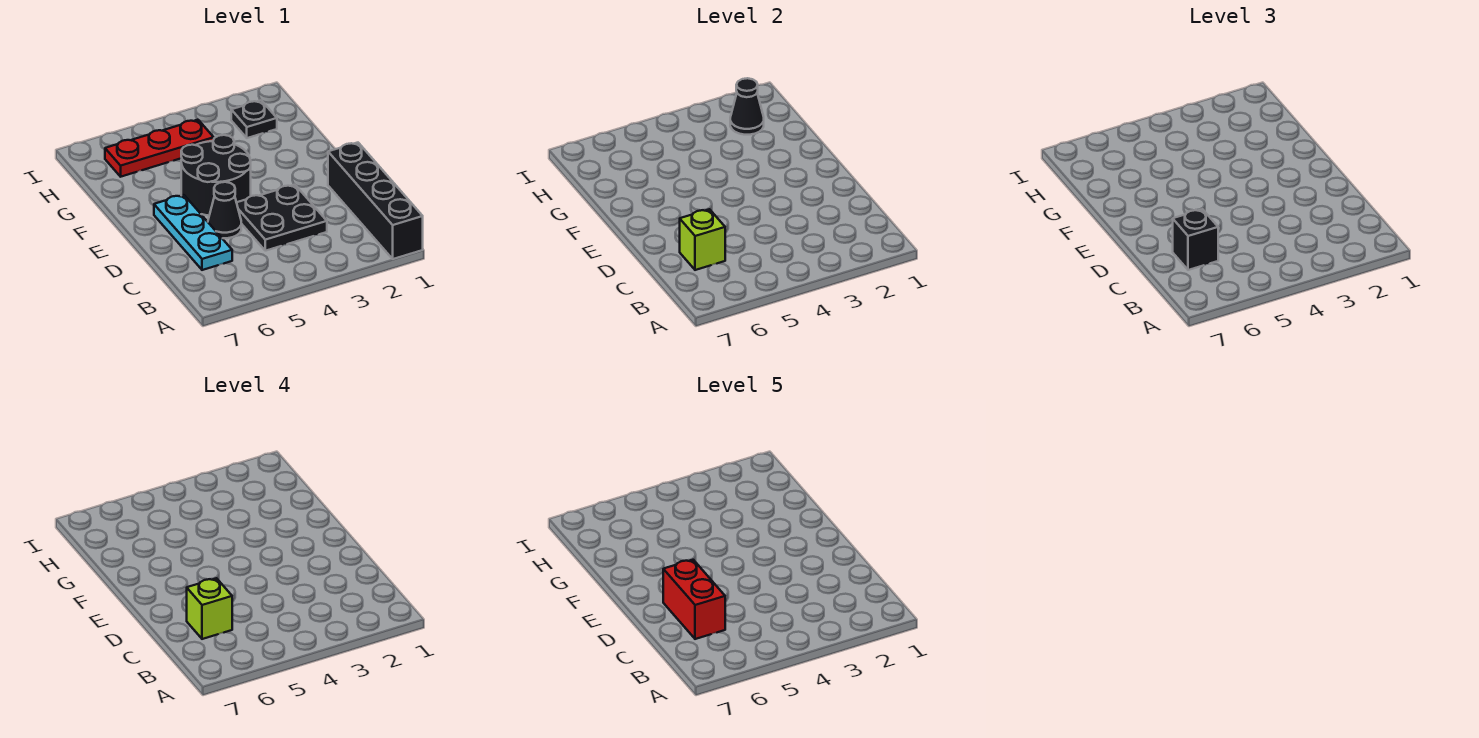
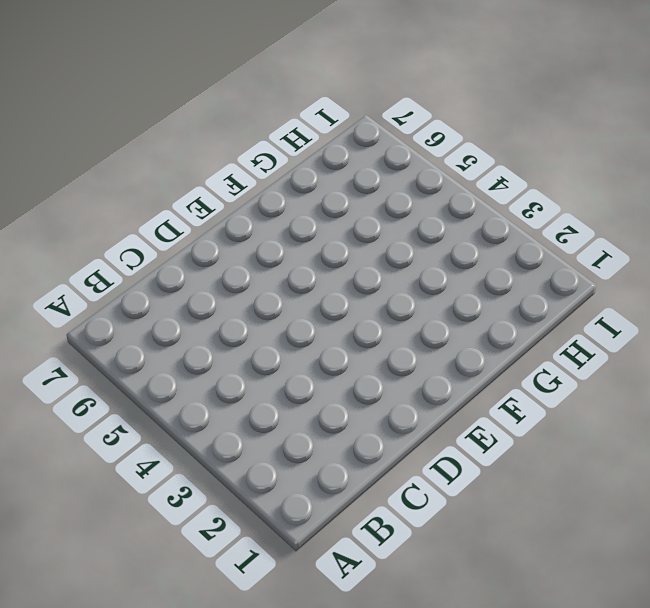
none -> black brick A1:D1 level 1
none -> black plate C3:D4 level 1
none -> cyan plate C6:E6 level 1

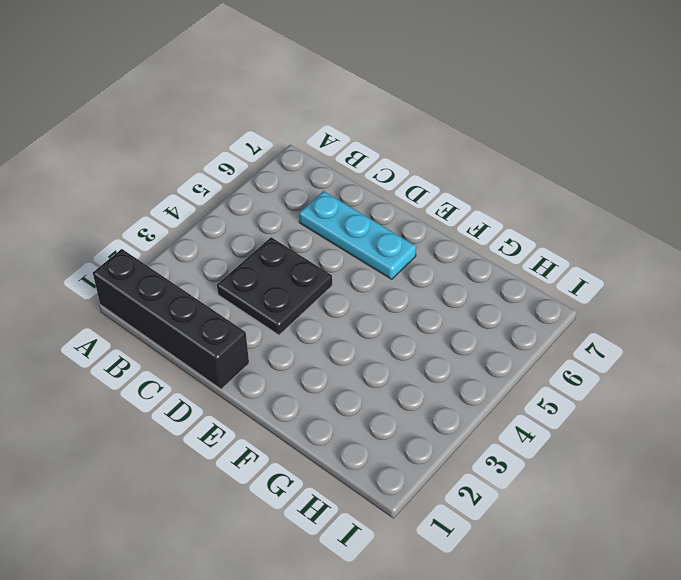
none -> black cone D5 level 1
none -> black round brick E4:F5 level 1
none -> black plate H2 level 1

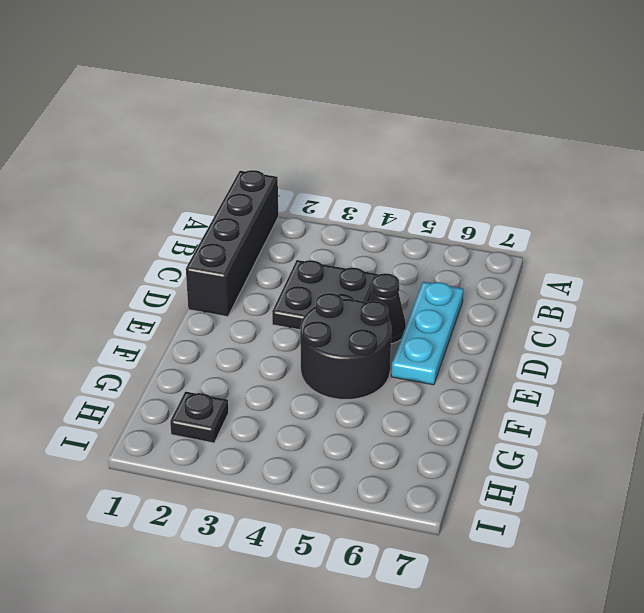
none -> red plate H4:H6 level 1
none -> lime brick C6 level 2
none -> black cone H2 level 2

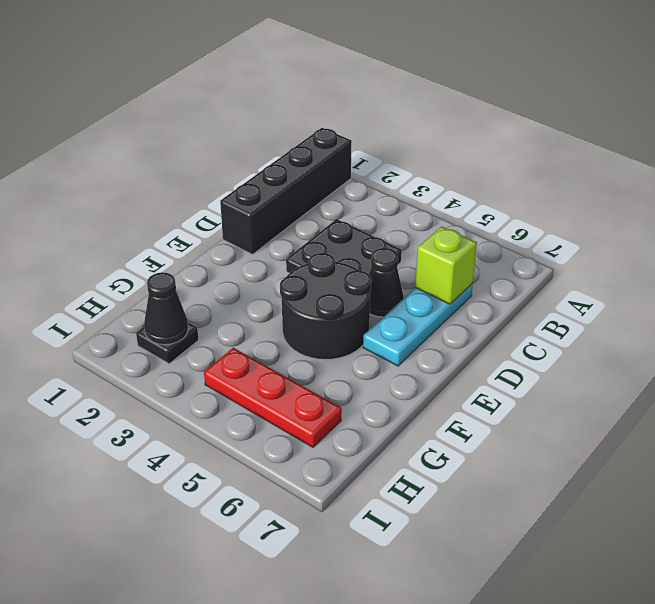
none -> black brick C6 level 3
none -> lime brick C6 level 4
none -> red brick C6:D6 level 5

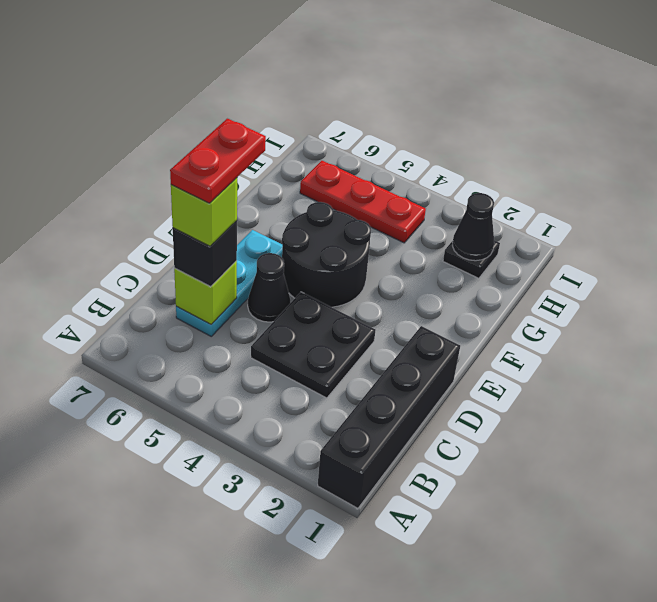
red plate C6:D6 level 5 -> red brick C6:D6 level 5

